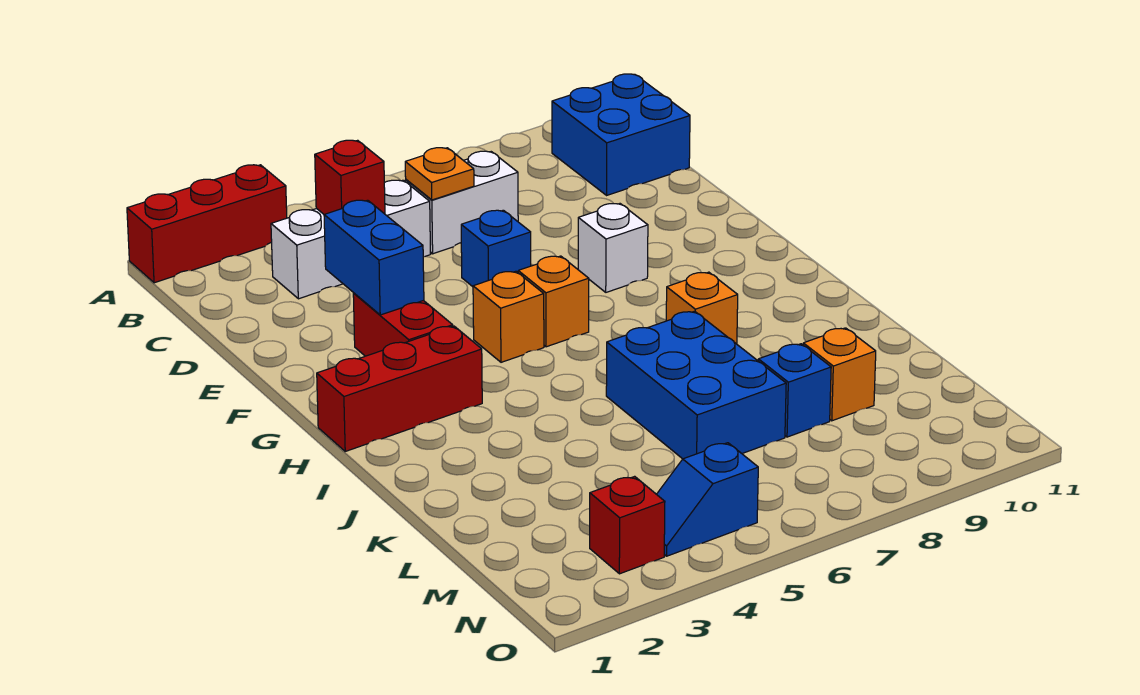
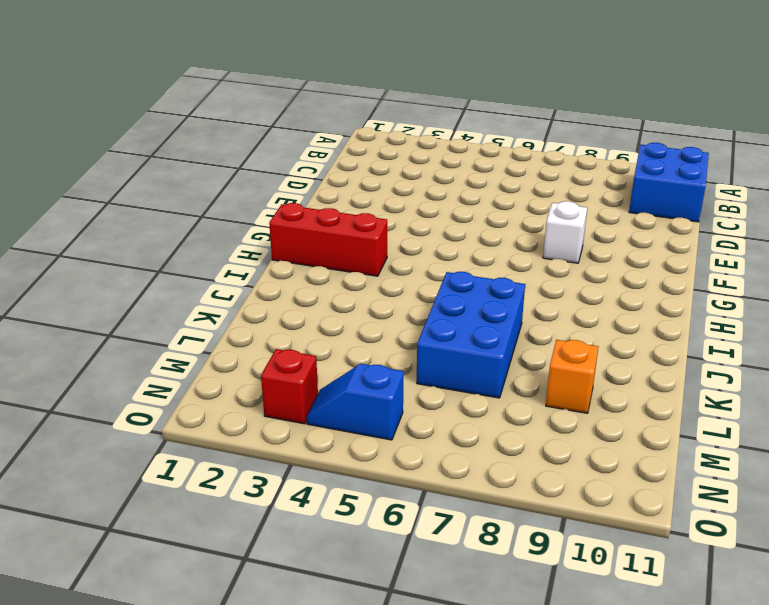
none -> red brick A1:A3 level 1
none -> white brick C3:C5 level 1
none -> white brick C6:C7 level 1

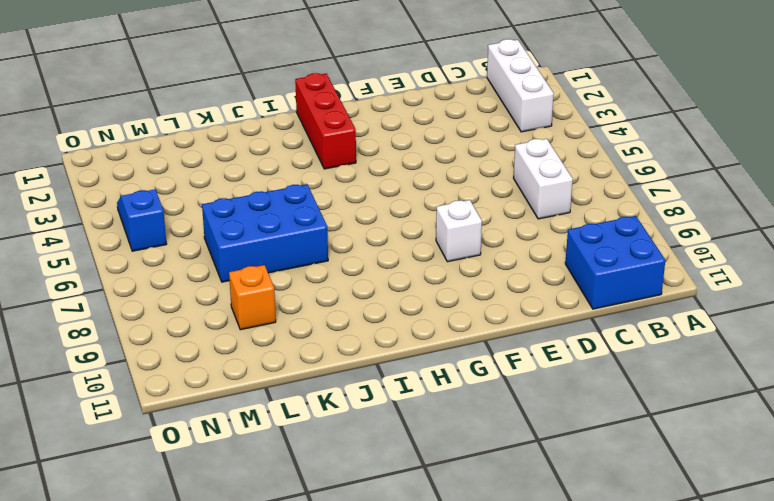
white brick B1:B3 level 1 -> white brick C3:C5 level 1
none -> red brick A1:A3 level 1
none -> blue brick E6 level 1
none -> red brick F3:G3 level 1

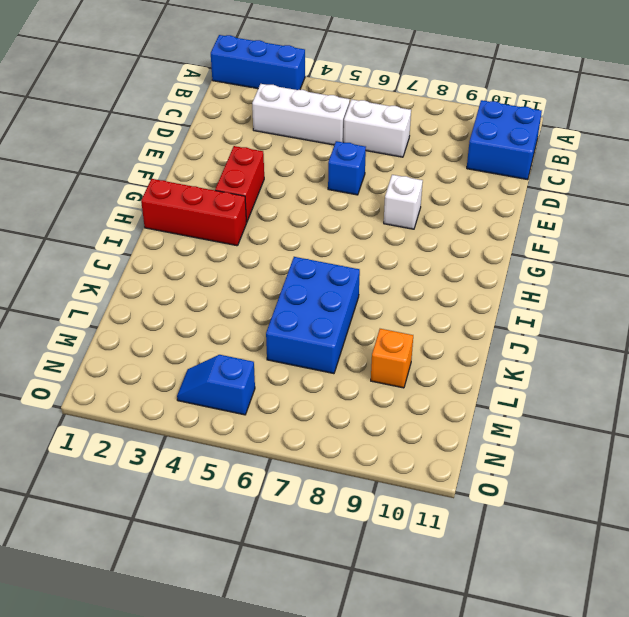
blue brick A1:A3 level 1 -> red brick A1:A3 level 1
none -> orange brick G5 level 1
none -> orange brick G6 level 1
none -> orange brick I8 level 1

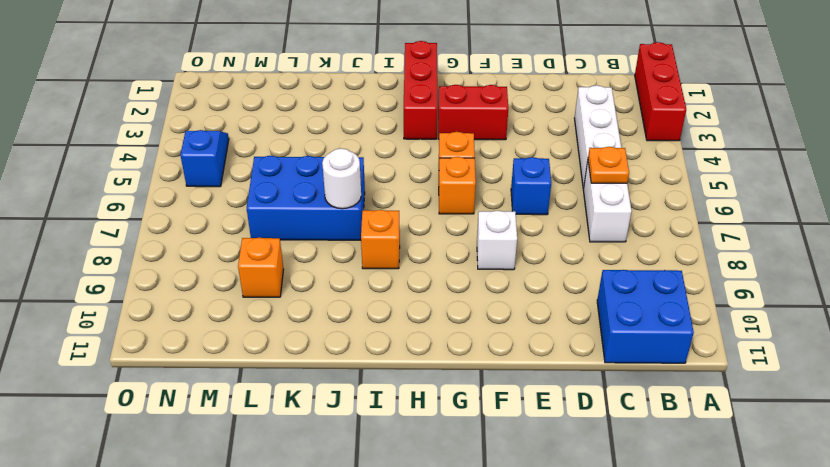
white round brick J7 level 2 -> none
none -> blue brick L8 level 1
none -> red brick N3 level 1
none -> red brick C4 level 2

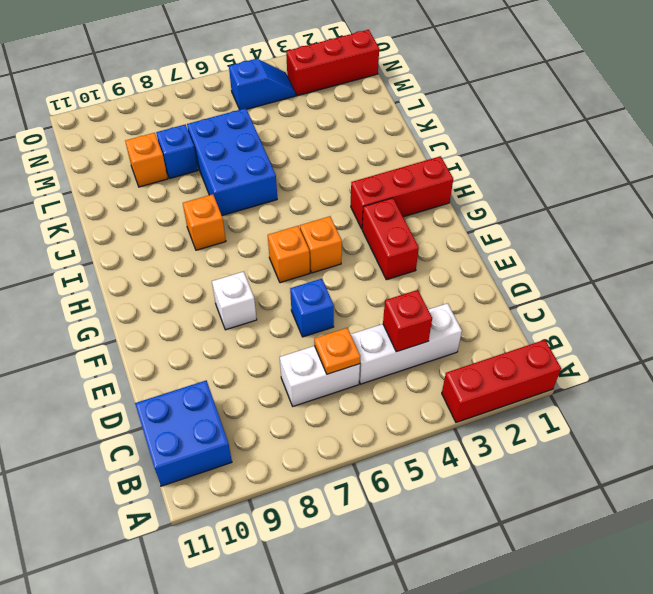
red brick N1:N3 level 1 -> red brick N3 level 1
none -> blue brick E3:F3 level 2

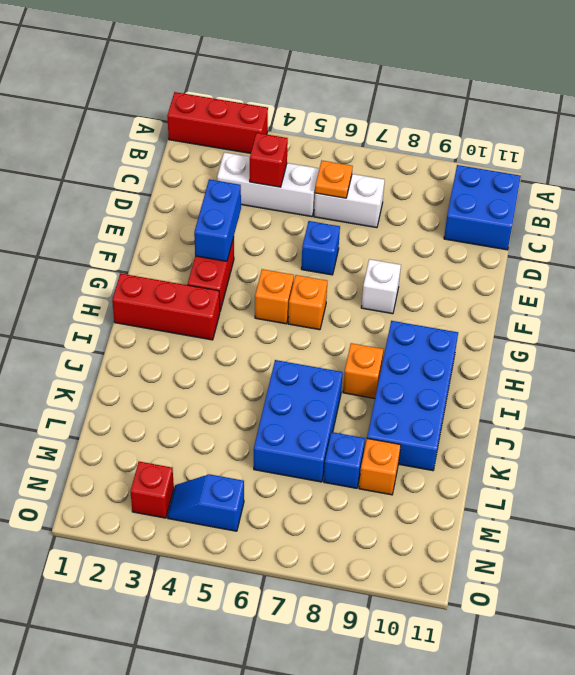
blue brick H9:K10 level 1 -> none

